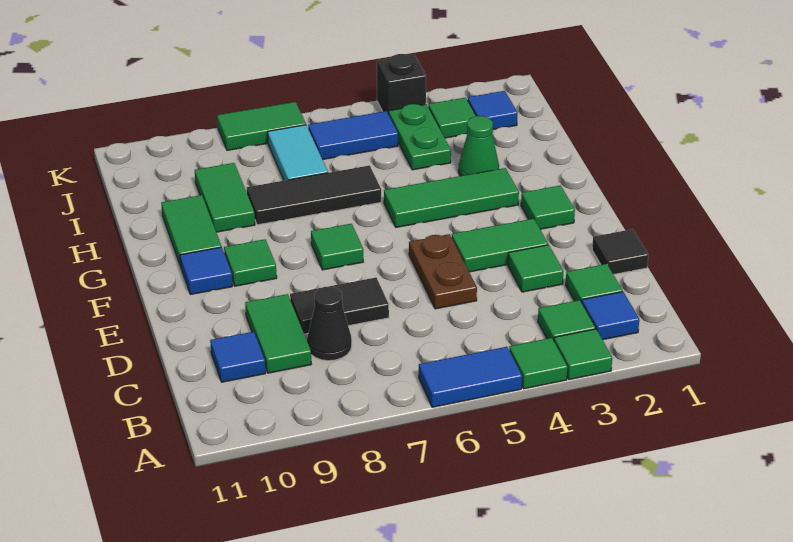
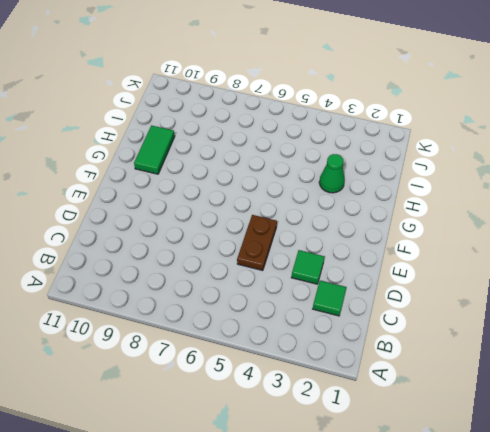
none -> green tile A3 level 1
none -> green tile A4 level 1
none -> blue tile A5:A6 level 1
none -> blue tile B2 level 1

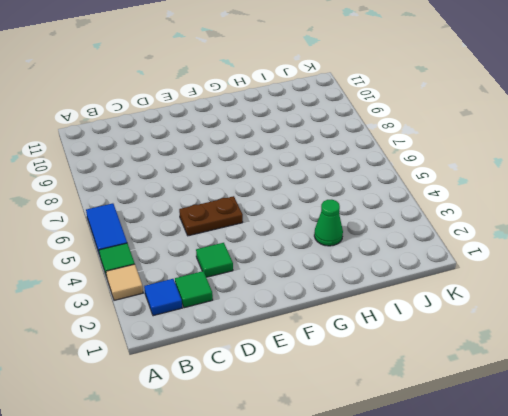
tan tile A3 level 1 -> green tile A3 level 1
none -> green tile B3 level 1
none -> black cone C8 level 1
none -> green tile C9:D9 level 1
none -> blue tile C10 level 1

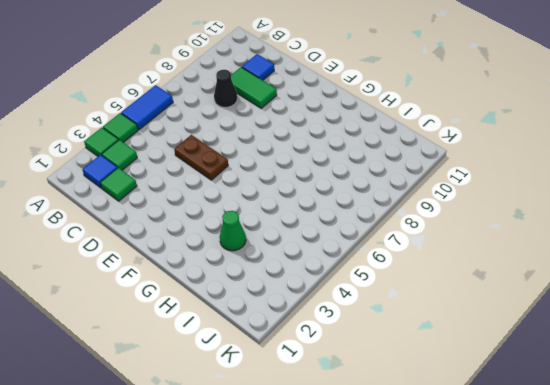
none -> black tile D1 level 1
none -> green tile D3 level 1
none -> black tile D7:D8 level 1
none -> green tile E3:E4 level 1

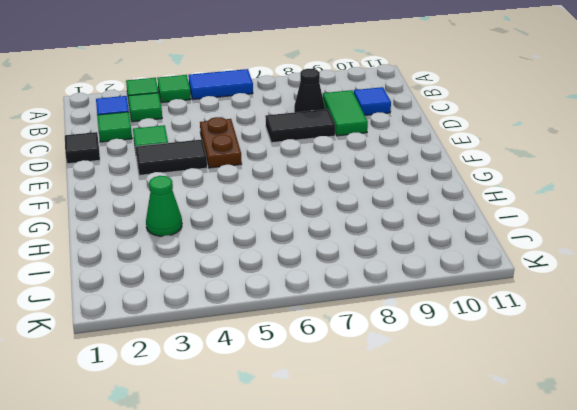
black tile E3:E4 level 1 -> green tile E3:E4 level 1
none -> green tile F2 level 1
none -> green tile F7 level 1
none -> green tile F9 level 1
none -> blue tile F10 level 1

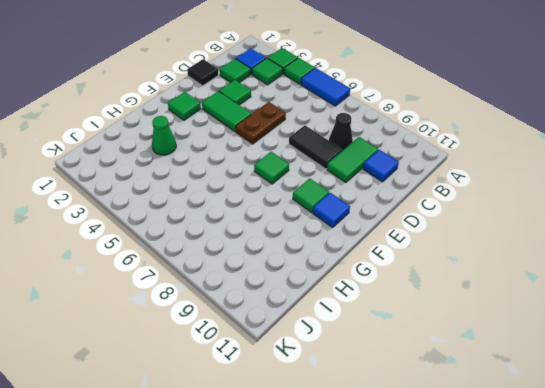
none -> green tile G3:G5 level 1
none -> green tile G10:H10 level 1
none -> black tile H6:H8 level 1
none -> green tile H9:I9 level 1

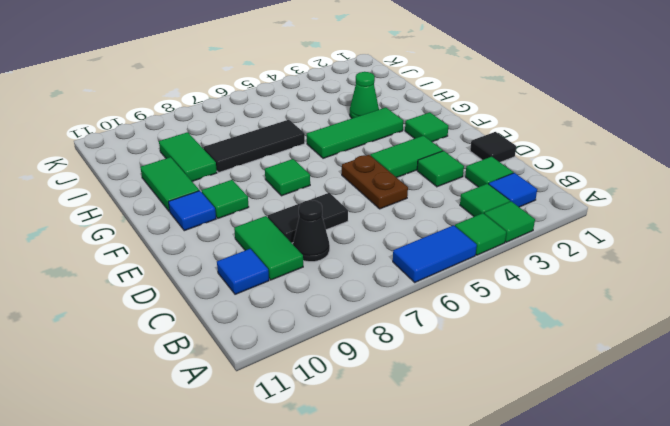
none -> green plate I4:J4 level 1
none -> cyan tile I7:J7 level 1
none -> blue tile J2 level 1
none -> green tile J3 level 1

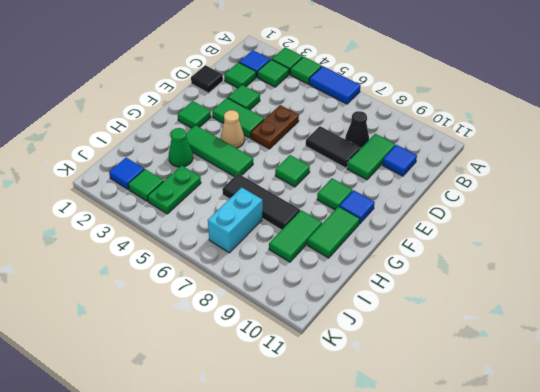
tan cone F4 level 1 -> none
cyan brick I7:J7 level 1 -> cyan tile I7:J7 level 1
none -> blue tile J5:J6 level 1
none -> black brick K4 level 1
none -> green tile K7:K8 level 1

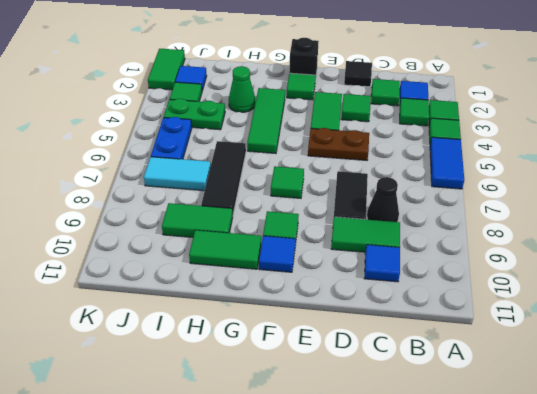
black brick F1 level 1 -> black brick K4 level 1
blue plate J5:J6 level 1 -> blue tile J5:J6 level 1
green tile K1:K2 level 1 -> green tile K7:K8 level 1

